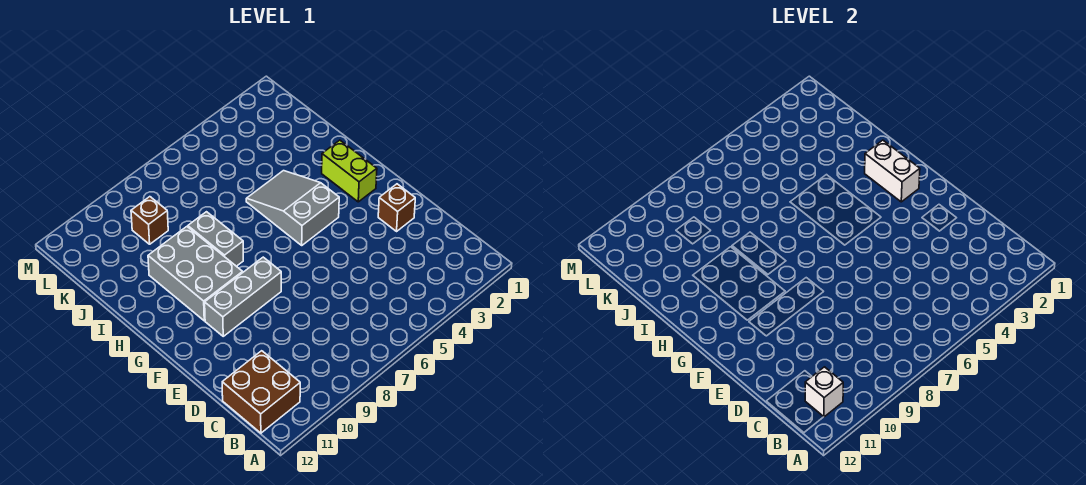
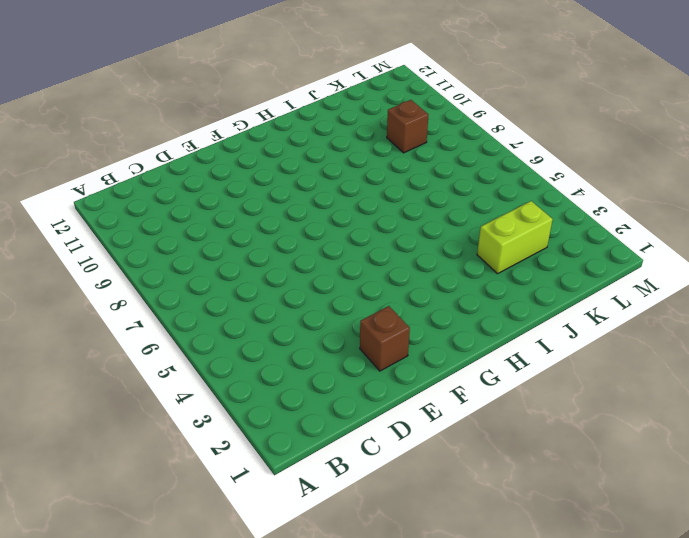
lime brick J3:K3 level 1 -> lime brick G2:H2 level 1
none -> brown brick B11:C12 level 1
none -> grey brick F8:F10 level 1

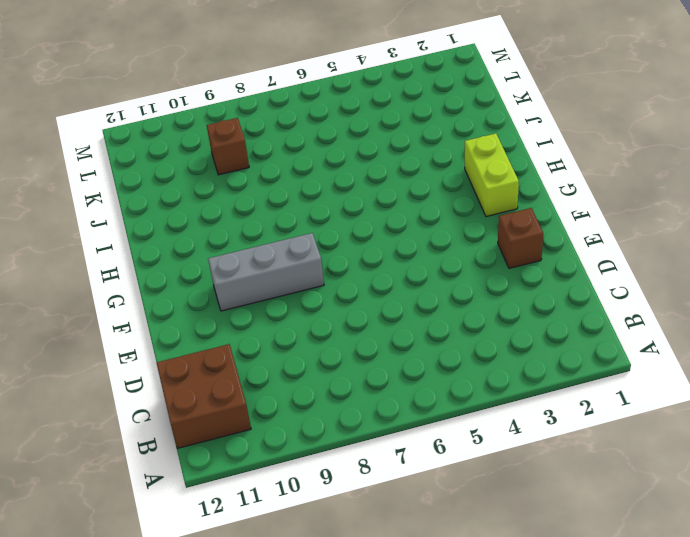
none -> grey slope G4:I5 level 1 top G
none -> grey brick G9:I10 level 1

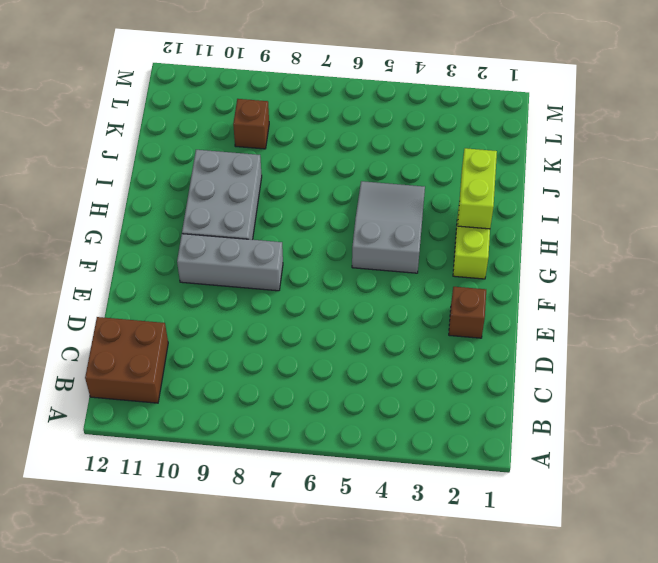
lime brick H2:I2 level 2 -> white brick G2:H2 level 2
none -> grey brick H8:I8 level 1
none -> white brick B11 level 2

